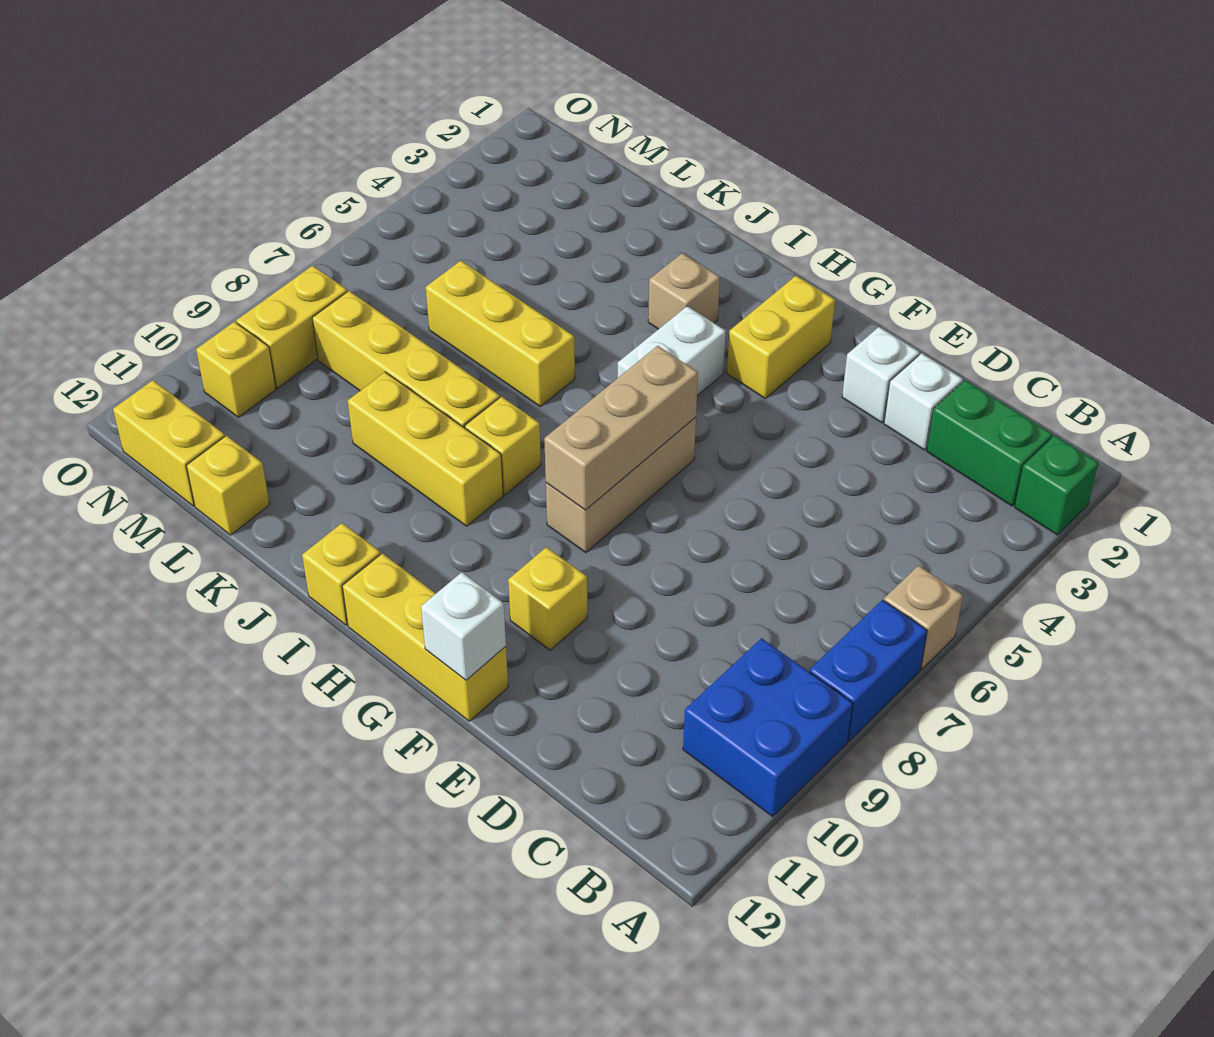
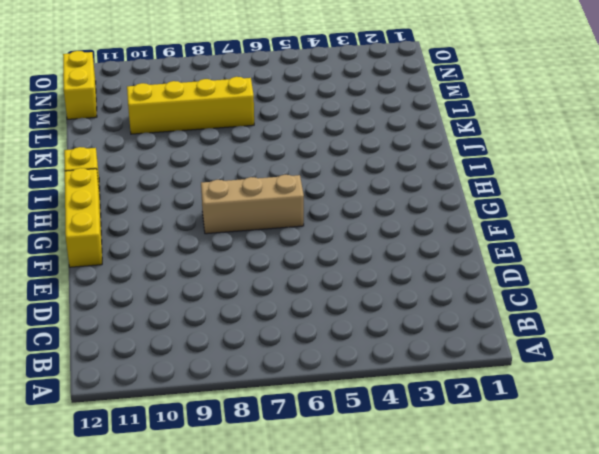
yellow brick L7:L10 level 1 -> yellow brick J8:M8 level 1
none -> green brick A2 level 1
none -> tan brick A6 level 1
none -> blue brick A7:A8 level 1

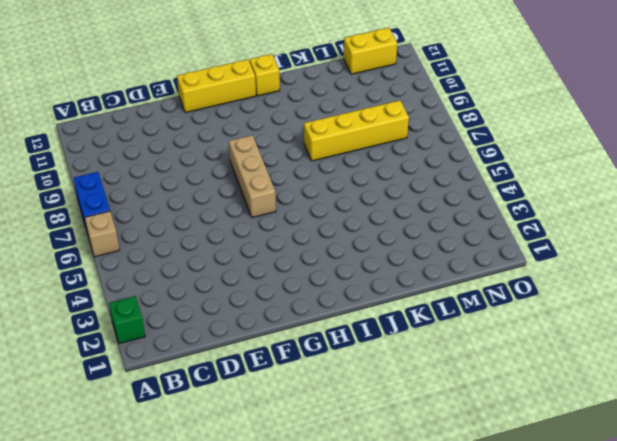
none -> blue brick A9:B10 level 1
none -> green brick B2:C2 level 1
none -> white brick D2 level 1

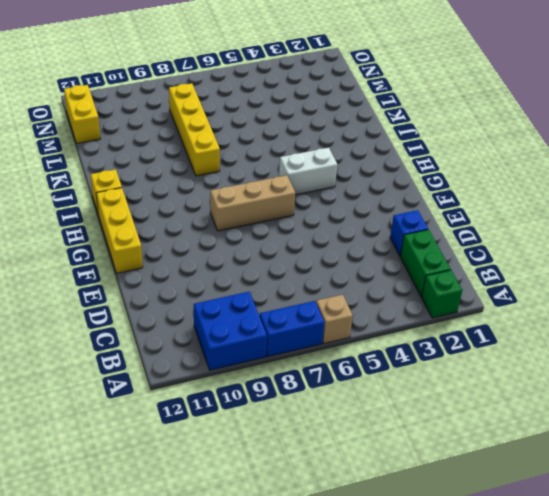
blue brick D2 level 1 -> white brick D2 level 1
none -> white brick E2 level 1
none -> yellow brick F10 level 1
none -> yellow brick G2:G3 level 1

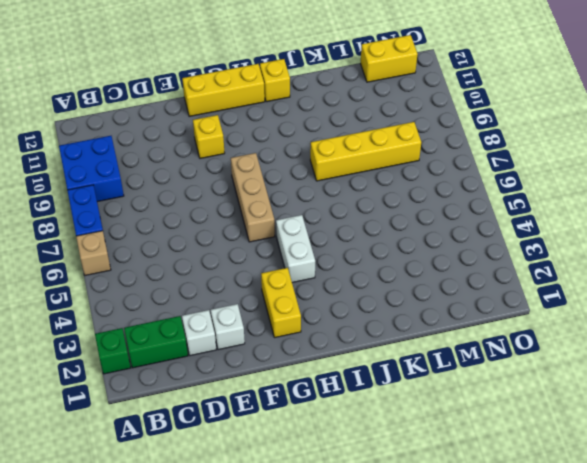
none -> tan brick I3 level 1
none -> yellow brick I8 level 1
none -> yellow brick I9:K9 level 1

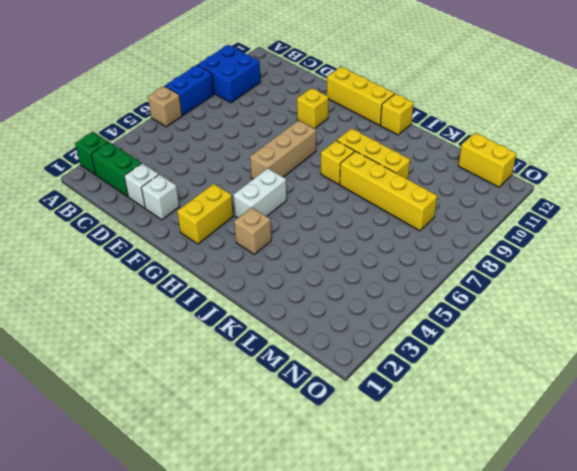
none -> yellow brick J6:L6 level 1
none -> yellow brick L12 level 1
none -> yellow brick N8:N9 level 1

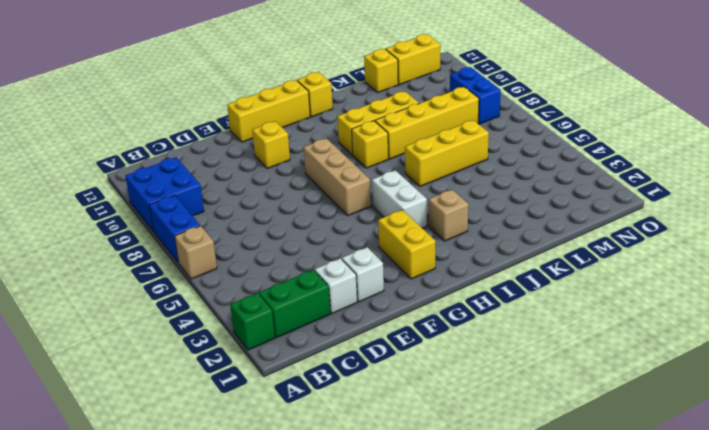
blue brick N8:N9 level 1 -> yellow brick N8:N9 level 1
none -> yellow brick N10 level 1
none -> white brick F12 level 2
none -> tan brick G6:G8 level 2

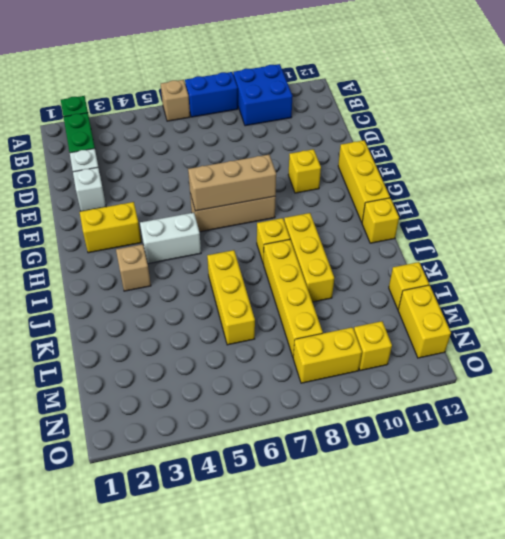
none -> white brick F12 level 2

